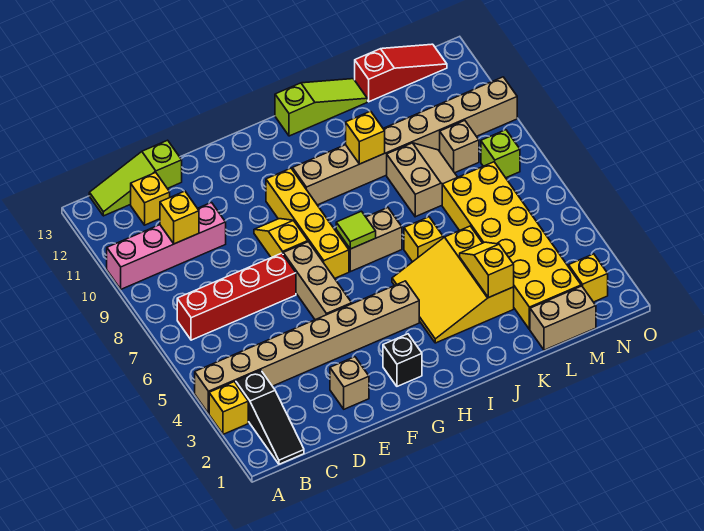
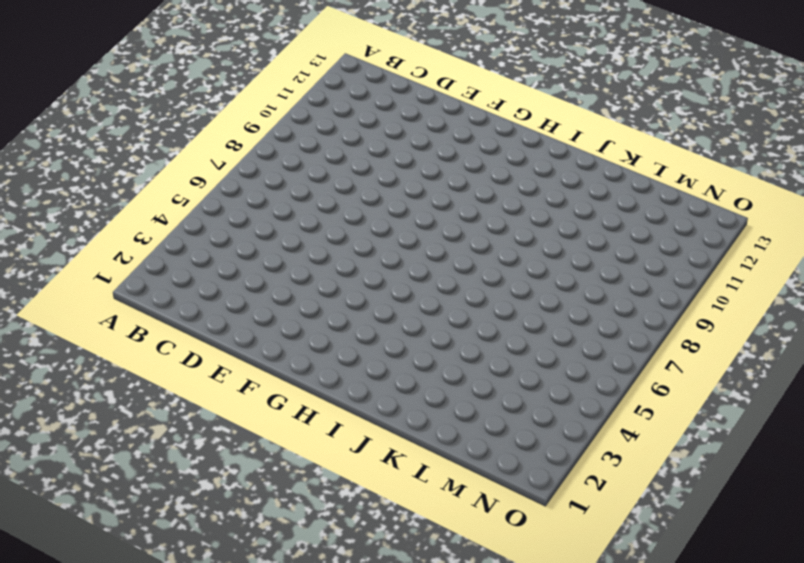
none -> yellow brick A3 level 1
none -> tan brick A4:H4 level 1
none -> pink brick A10:D10 level 1

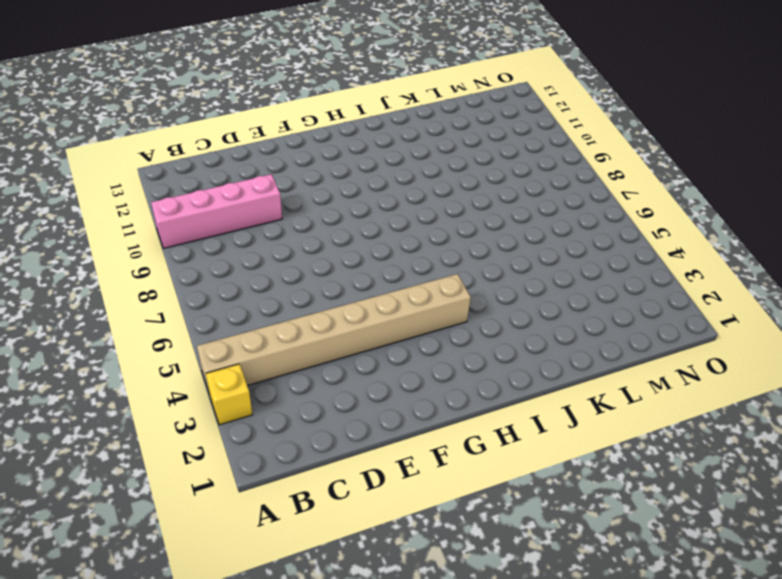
none -> black slope B1:B3 level 1 top 3
none -> red brick B7:E7 level 1
none -> lime slope B13:D13 level 1 top D

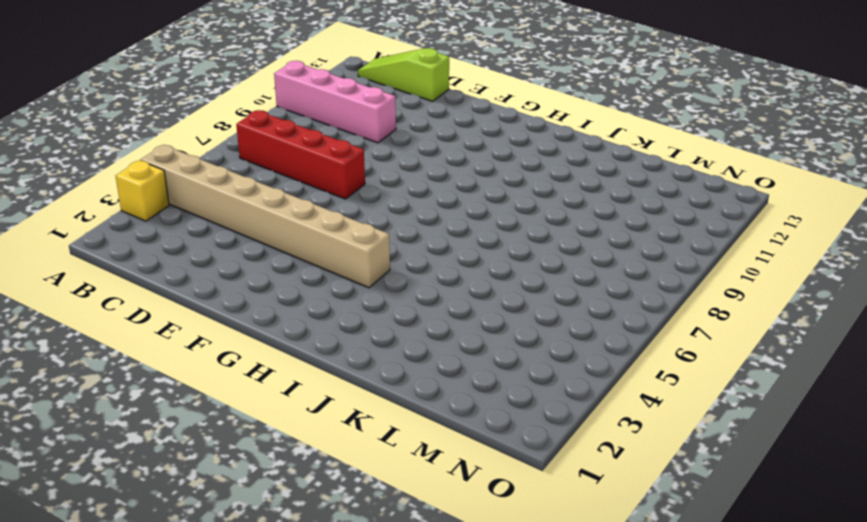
none -> black slope B1:B3 level 1 top 3
none -> yellow brick C12 level 1
none -> tan brick E2 level 1

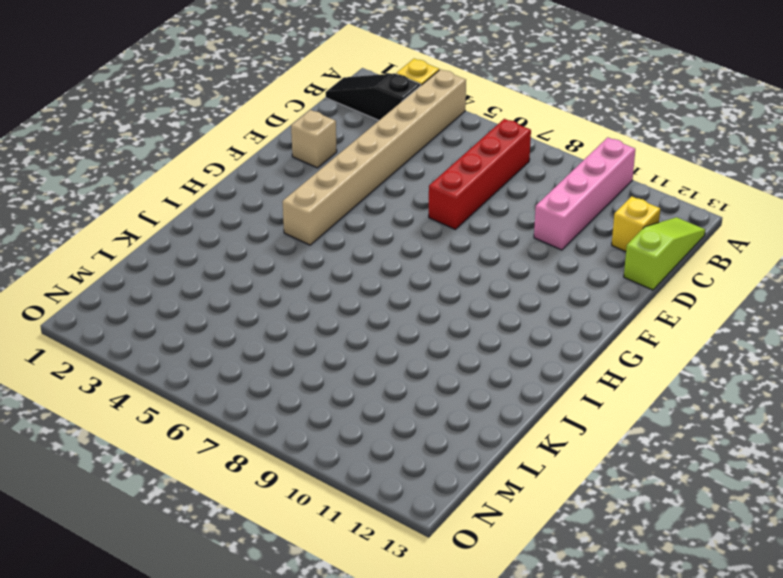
none -> tan brick F5:F7 level 1
none -> yellow slope F8:F9 level 1 top 8
none -> black brick G2 level 1

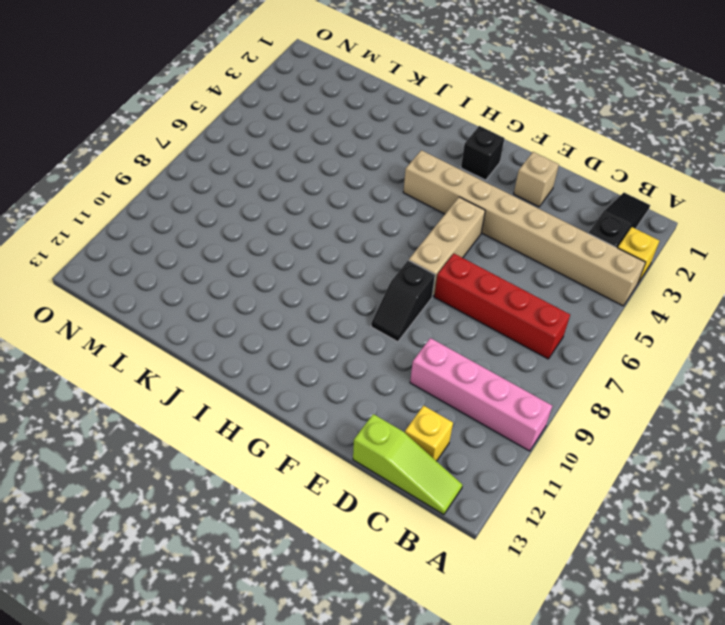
black slope F8:F9 level 1 top 8 -> yellow slope F8:F9 level 1 top 8
none -> yellow brick G7:G10 level 1
none -> tan brick H7:I7 level 1
none -> tan brick H10:O10 level 1

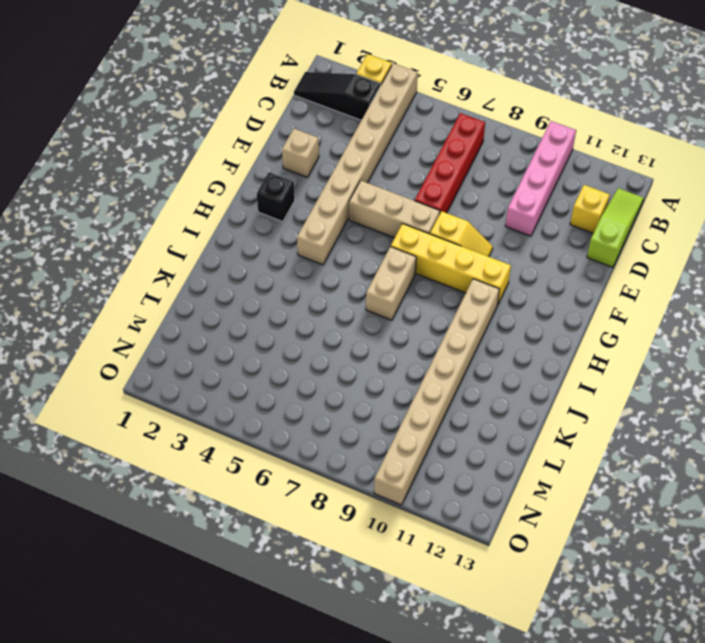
none -> yellow slope I3:K5 level 1 top K
none -> lime slope I13:K13 level 1 top I
none -> yellow brick J6 level 1

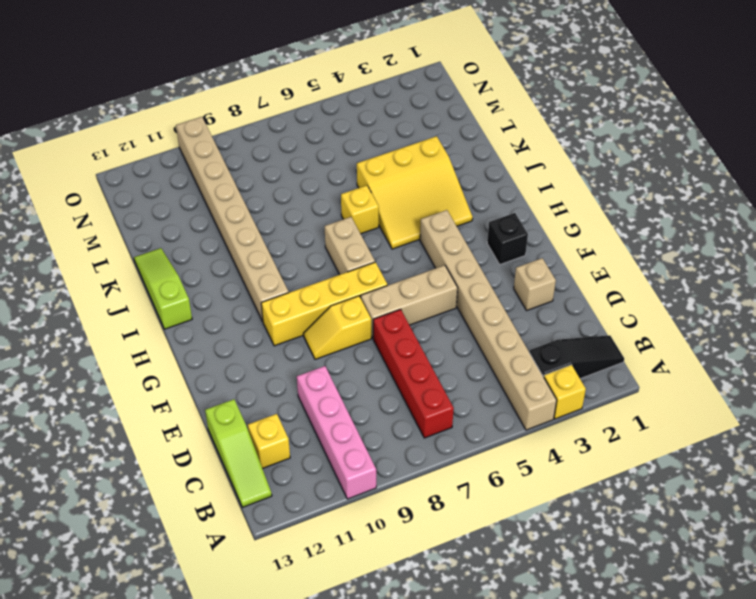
none -> tan slope K8:L9 level 1 top K
none -> tan brick L1:M1 level 1
none -> yellow brick L2:M7 level 1

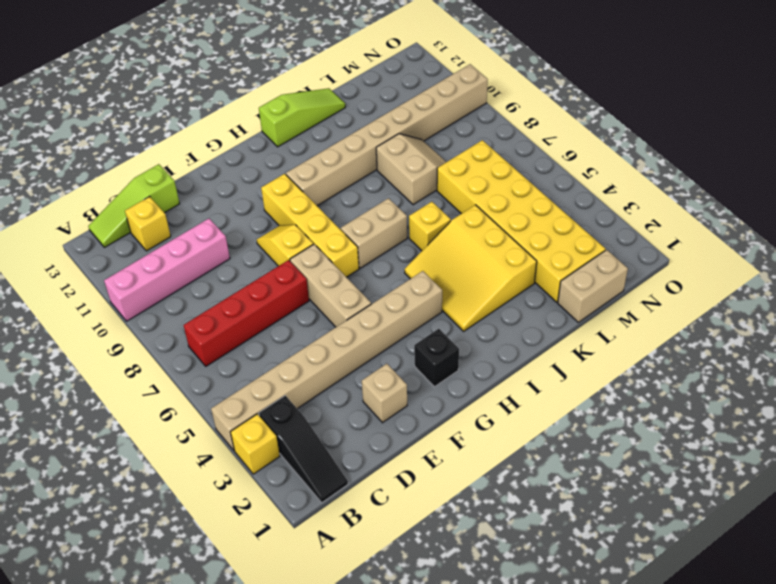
none -> red slope L13:N13 level 1 top L
none -> tan brick M9 level 1
none -> yellow brick N2 level 1

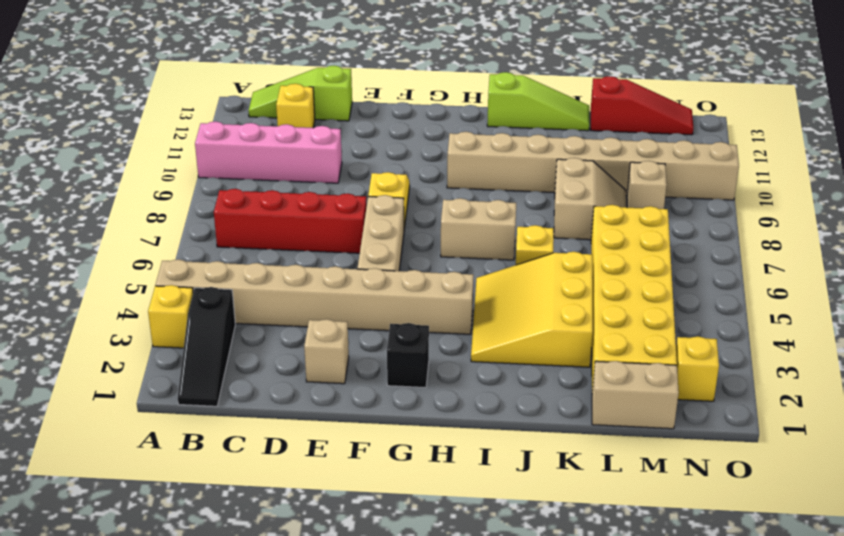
none -> yellow brick G7:G10 level 1
none -> lime brick N8 level 1
none -> yellow brick C10 level 2

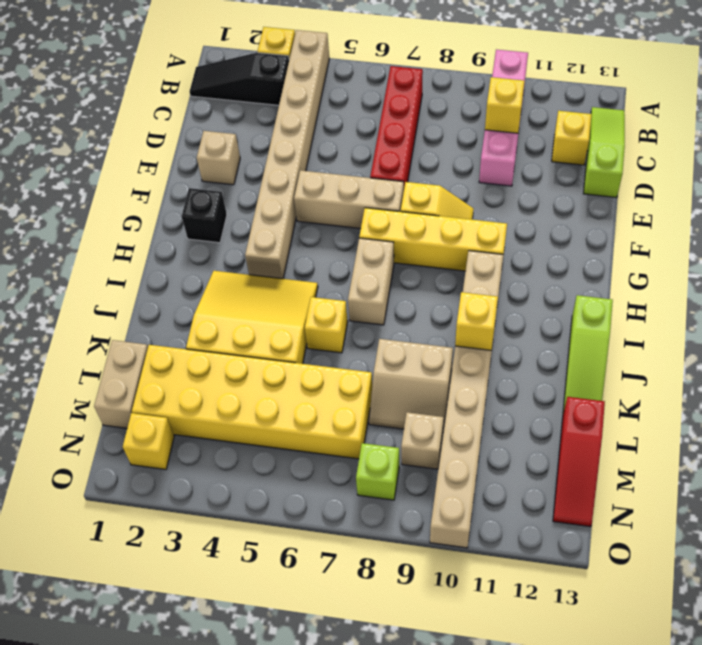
none -> lime tile H7 level 2
none -> yellow slope K3:K4 level 2 top 3

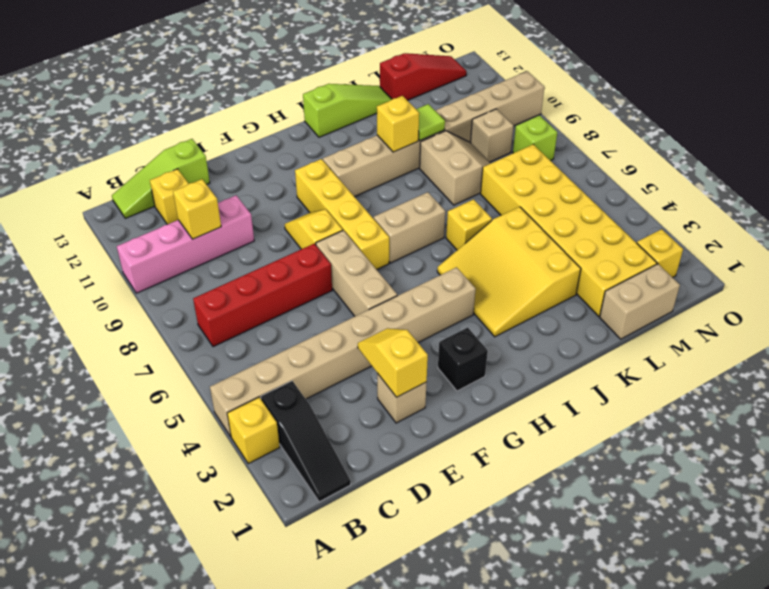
yellow slope E2:E3 level 2 top 2 -> yellow slope K3:K4 level 2 top 3
lime tile K10 level 2 -> lime tile H7 level 2

